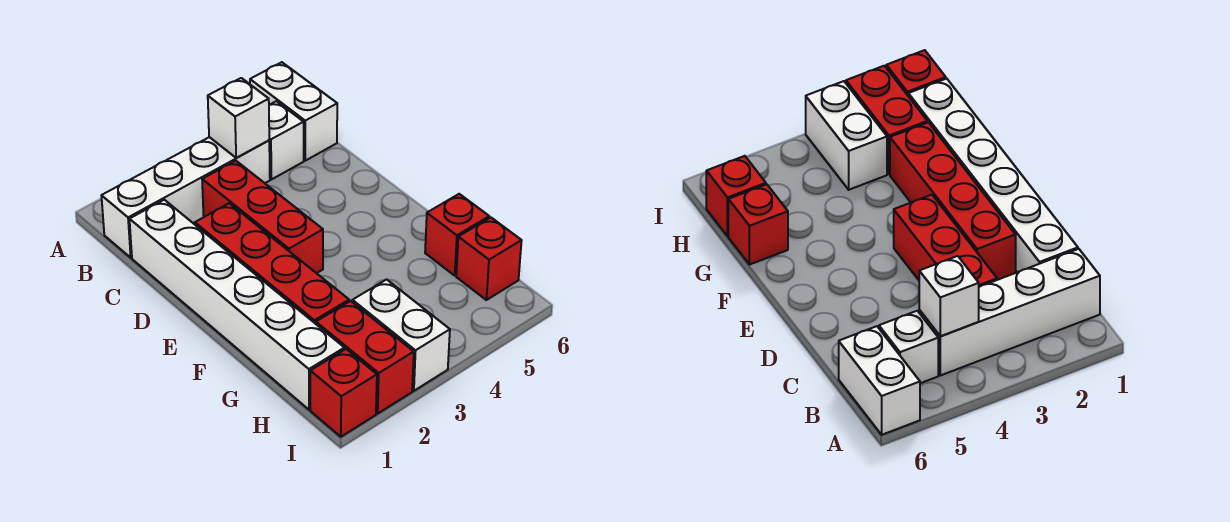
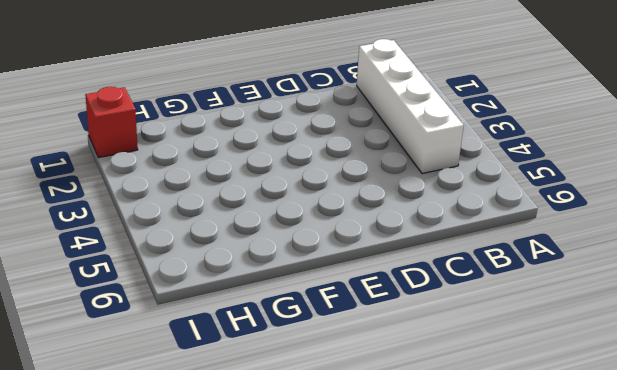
none -> white brick A6:B6 level 1
none -> white brick B5 level 1
none -> white brick C1:H1 level 1

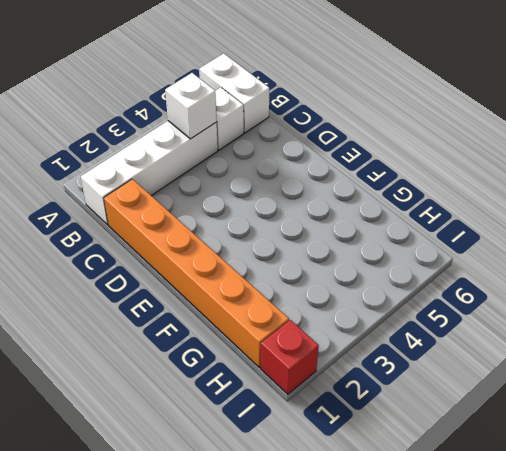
orange brick C1:H1 level 1 -> white brick C1:H1 level 1
none -> red brick C3:E3 level 1
none -> red brick D2:G2 level 1
none -> red brick G6 level 1

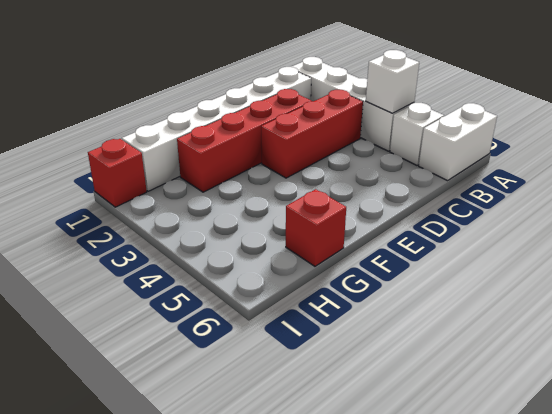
none -> red brick H2:I2 level 1
none -> white brick H3:I3 level 1
none -> red brick H6 level 1

